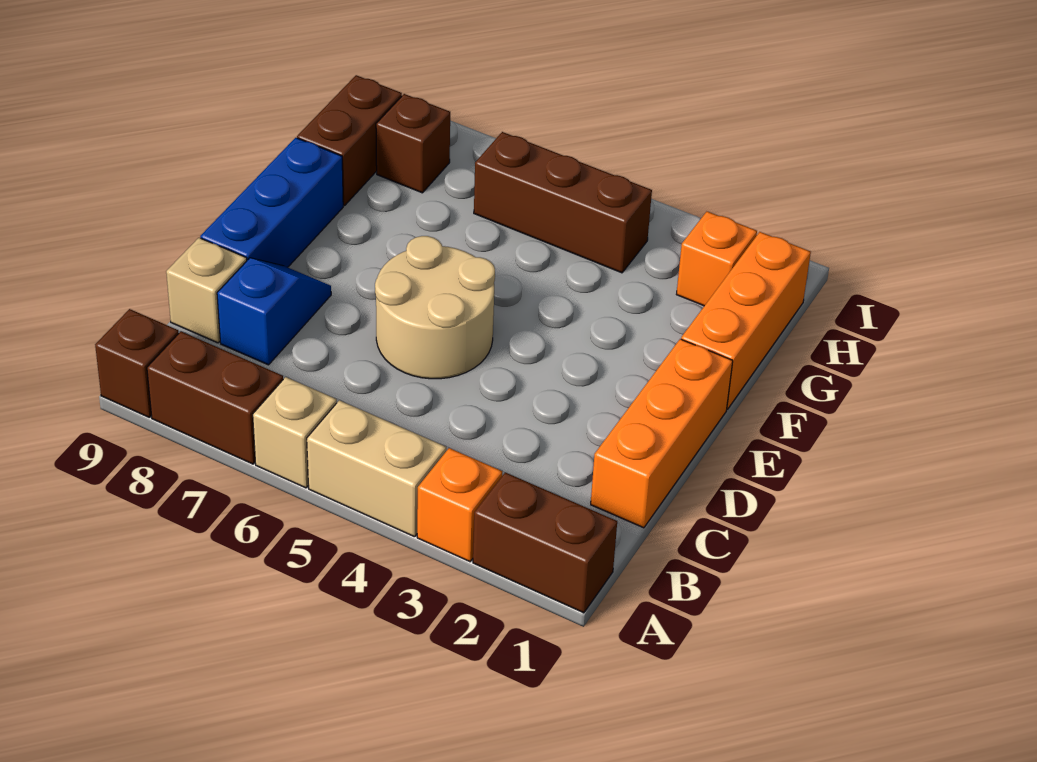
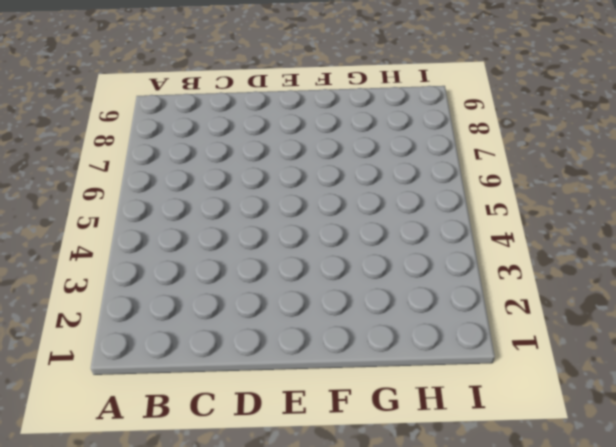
none -> brown brick A1:A2 level 1
none -> orange brick A3 level 1
none -> tan brick A4:A5 level 1

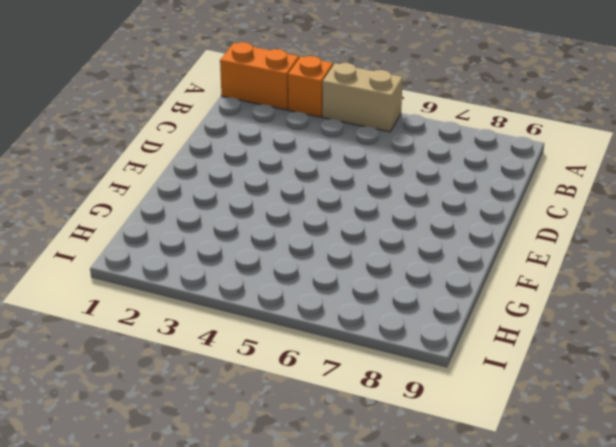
orange brick A1:A2 level 1 -> brown brick A1:A2 level 1
none -> tan brick A6 level 1
none -> brown brick A7:A8 level 1
none -> brown brick A9 level 1

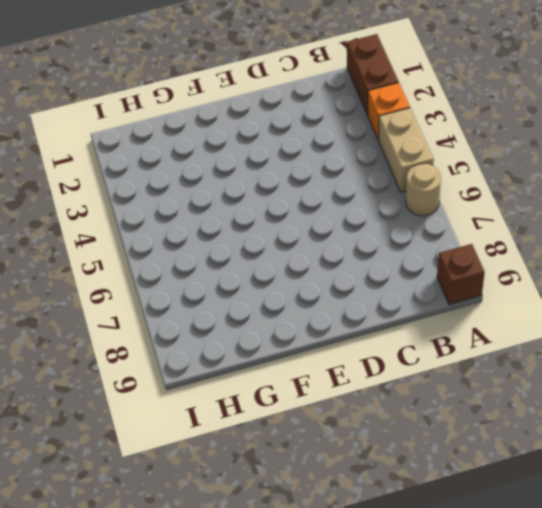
tan round brick A6 level 1 -> tan brick A6 level 1
none -> brown brick A7:A8 level 1
none -> orange brick C1:E1 level 1
none -> blue slope C8:D8 level 1 top C

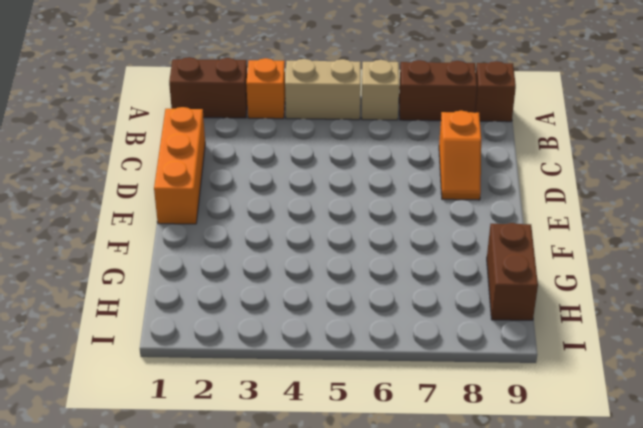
orange slope C8:D8 level 1 top C -> blue slope C8:D8 level 1 top C
none -> tan brick C9 level 1
none -> tan round brick D5:E6 level 1
none -> blue brick D9:F9 level 1

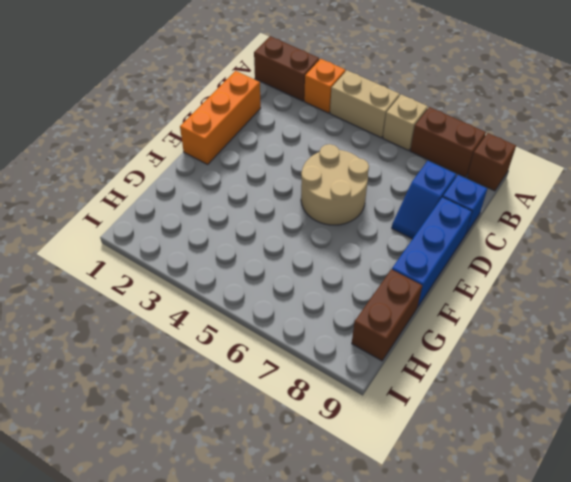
blue brick C9 level 1 -> tan brick C9 level 1
none -> orange brick F1:H1 level 1
none -> orange brick H2 level 1
none -> brown brick H4:H6 level 1

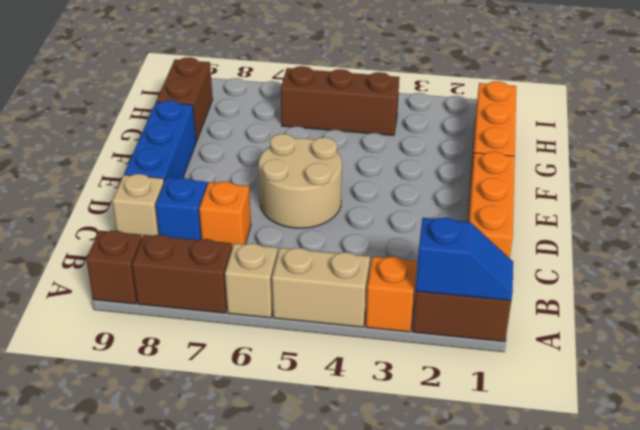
blue slope A1:A2 level 2 top 2 -> none
orange brick C7 level 1 -> orange brick H2 level 1
none -> brown brick H8 level 1

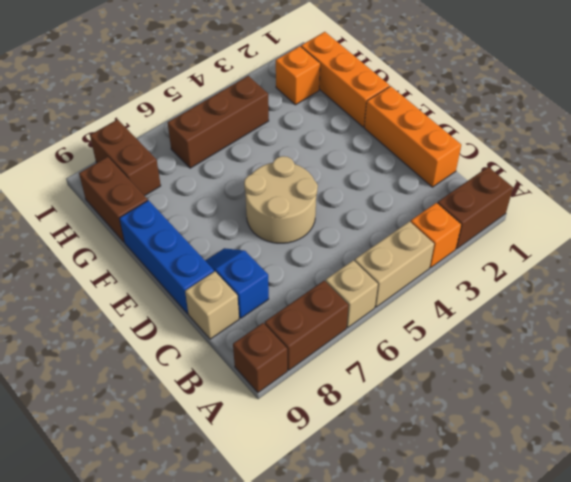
brown brick H8:I8 level 1 -> brown brick H8 level 1

